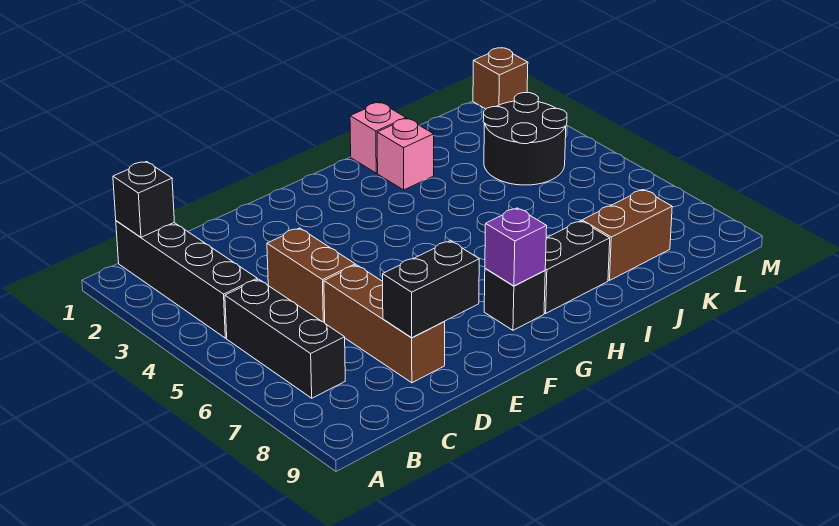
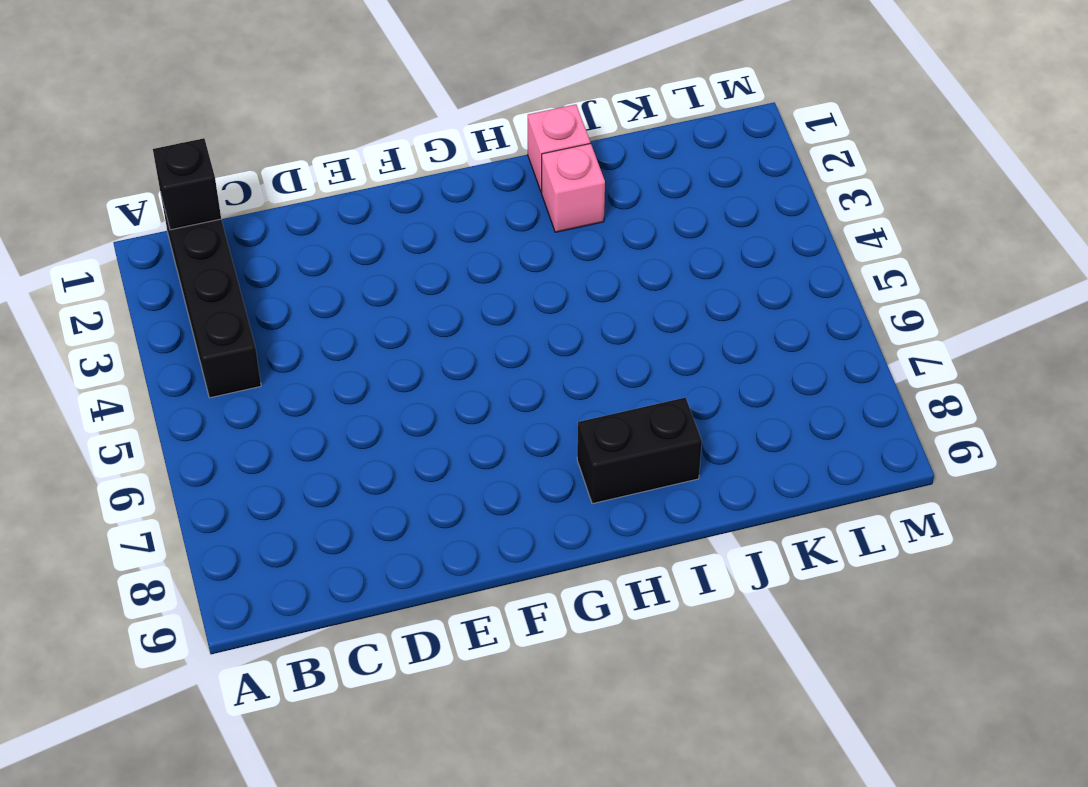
none -> black brick B5:B7 level 1
none -> brown brick D4:D5 level 1
none -> brown brick D6:D8 level 1

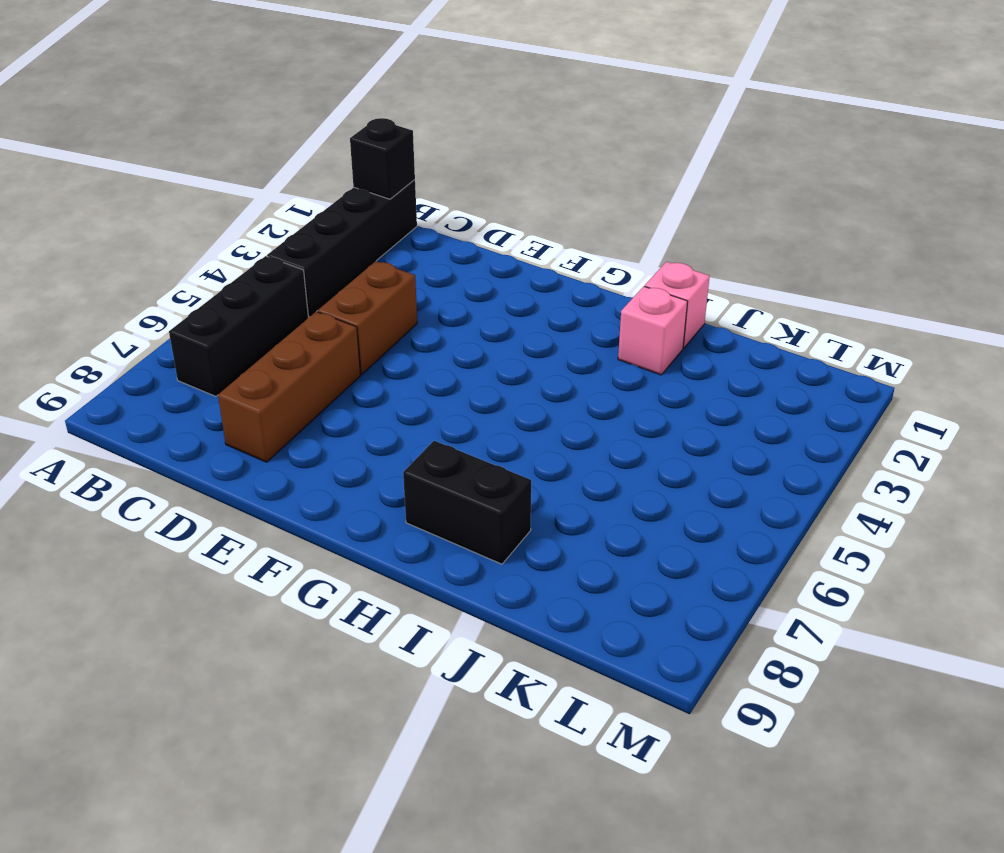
none -> black brick G8 level 1
none -> brown brick J8:K8 level 1
none -> black round brick K3:L4 level 1

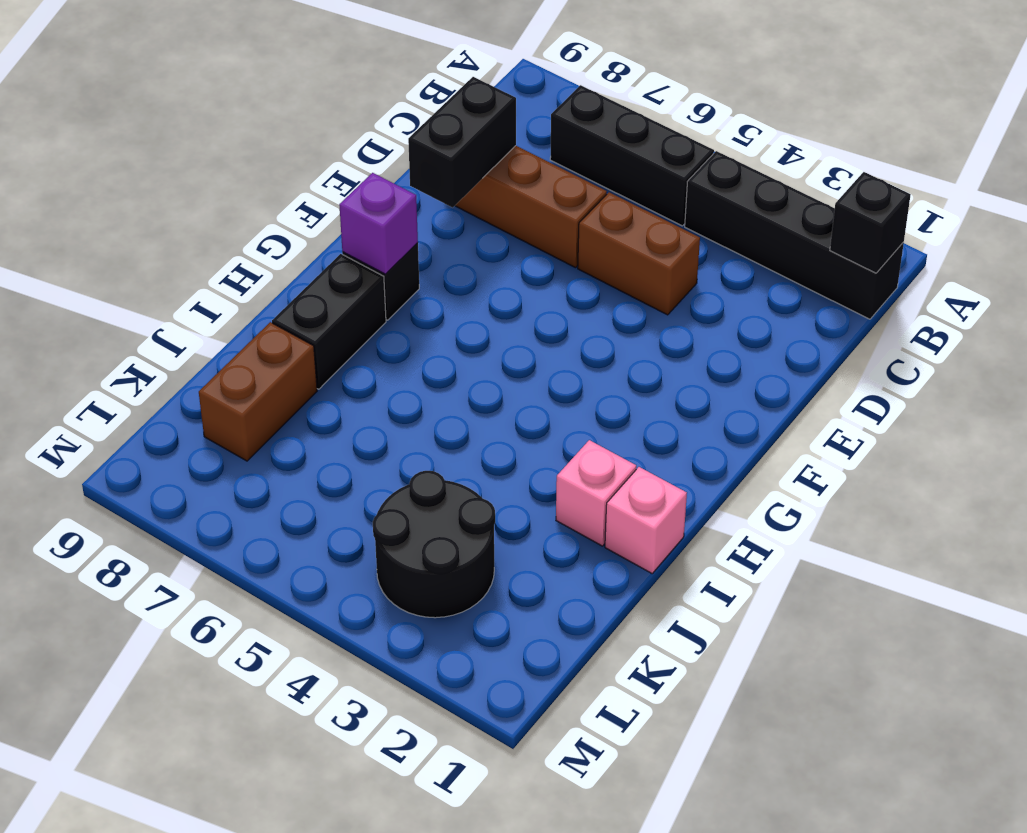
none -> brown brick M1 level 1

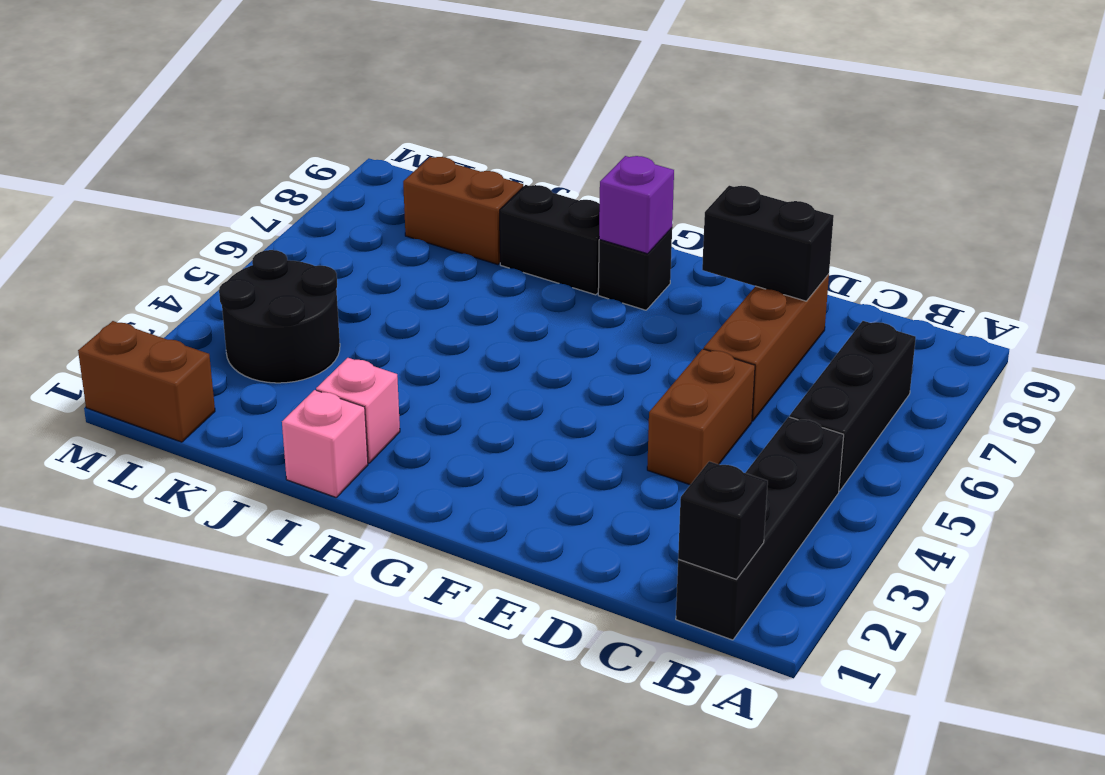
brown brick L1:M1 level 1 -> brown brick M1 level 1

